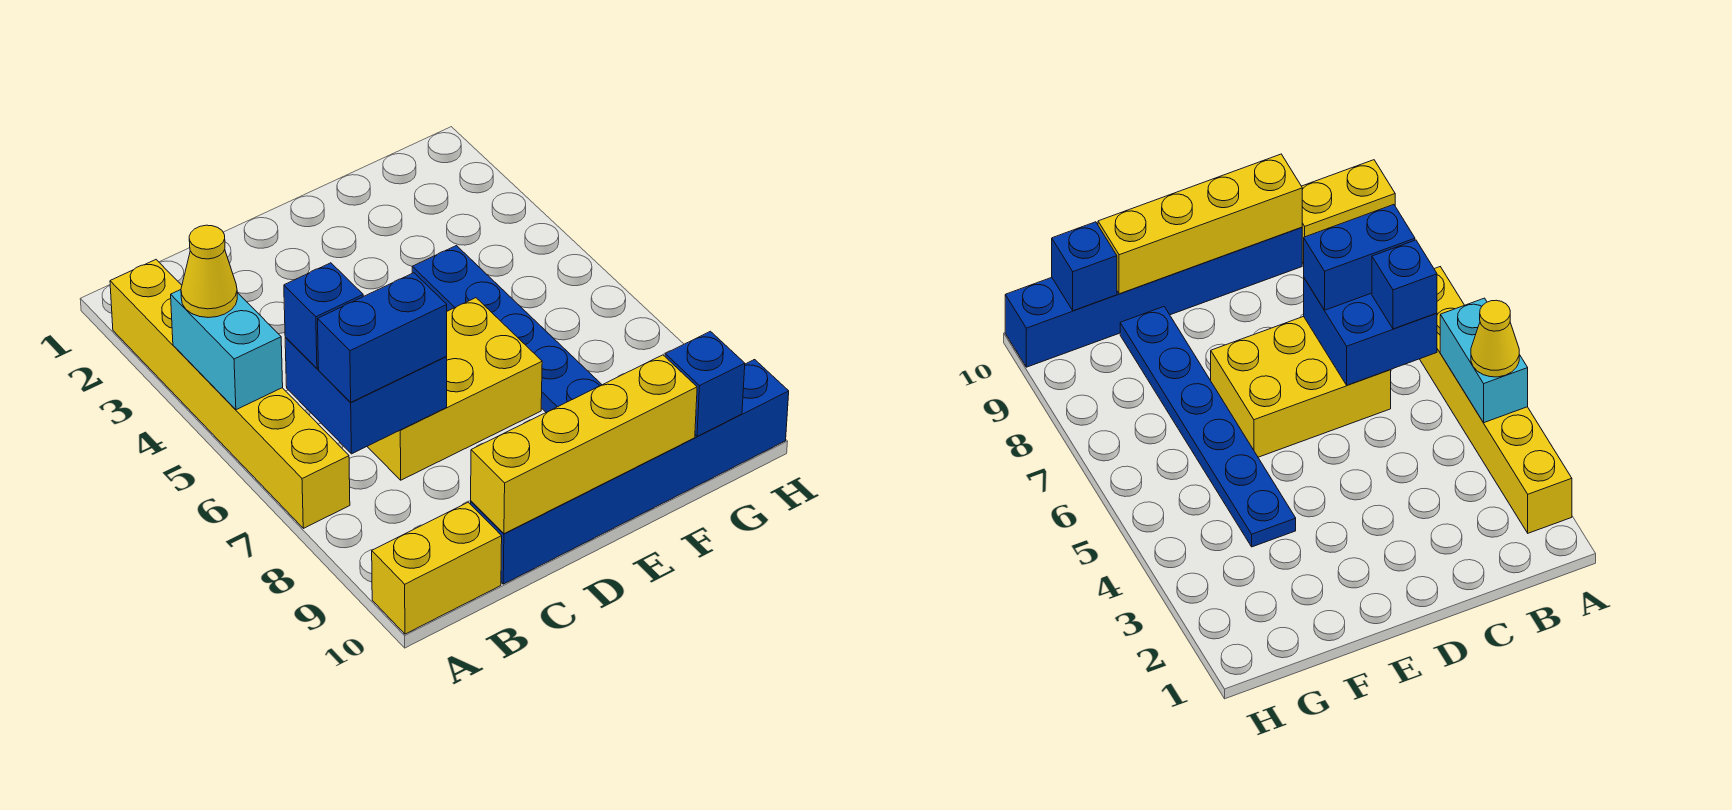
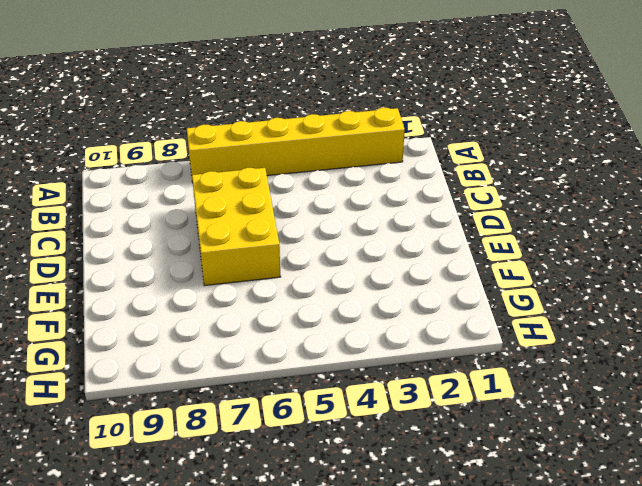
none -> yellow brick A10:B10 level 1
none -> blue brick C10:H10 level 1
none -> blue plate F4:F9 level 1

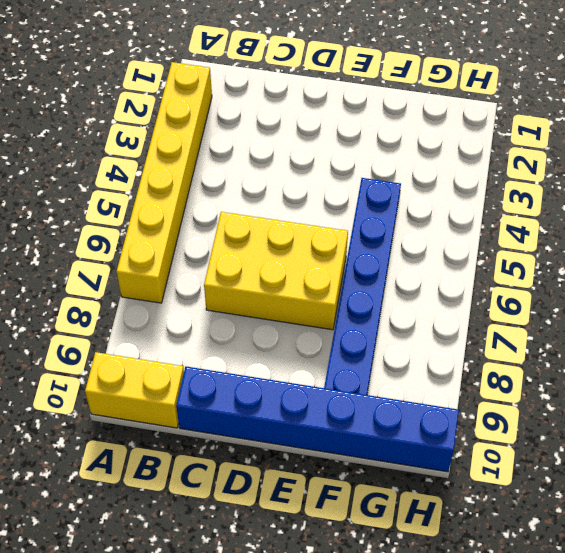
none -> cyan brick A4:A5 level 2
none -> blue brick B6:C7 level 2
none -> yellow brick C10:F10 level 2

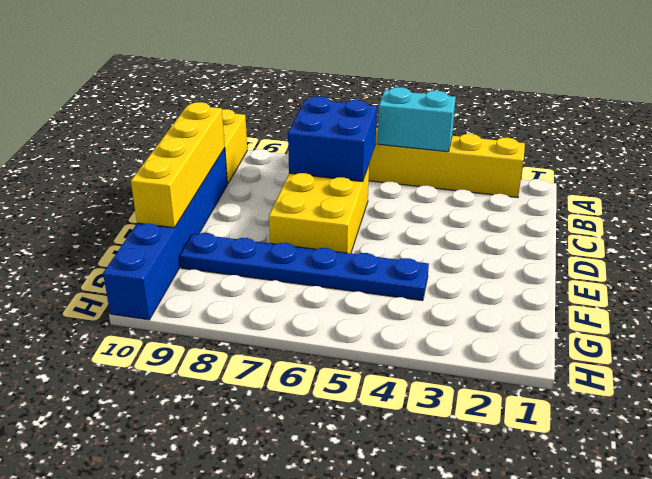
none -> blue brick G10 level 2
none -> yellow cone A4 level 3
none -> blue brick B6 level 3

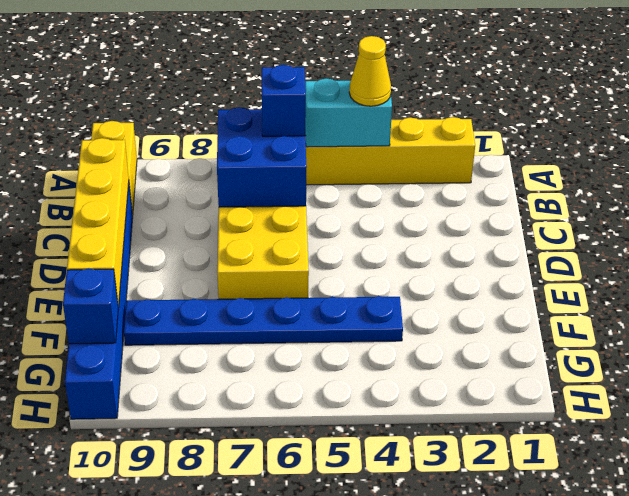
none -> blue brick B7:C7 level 3

